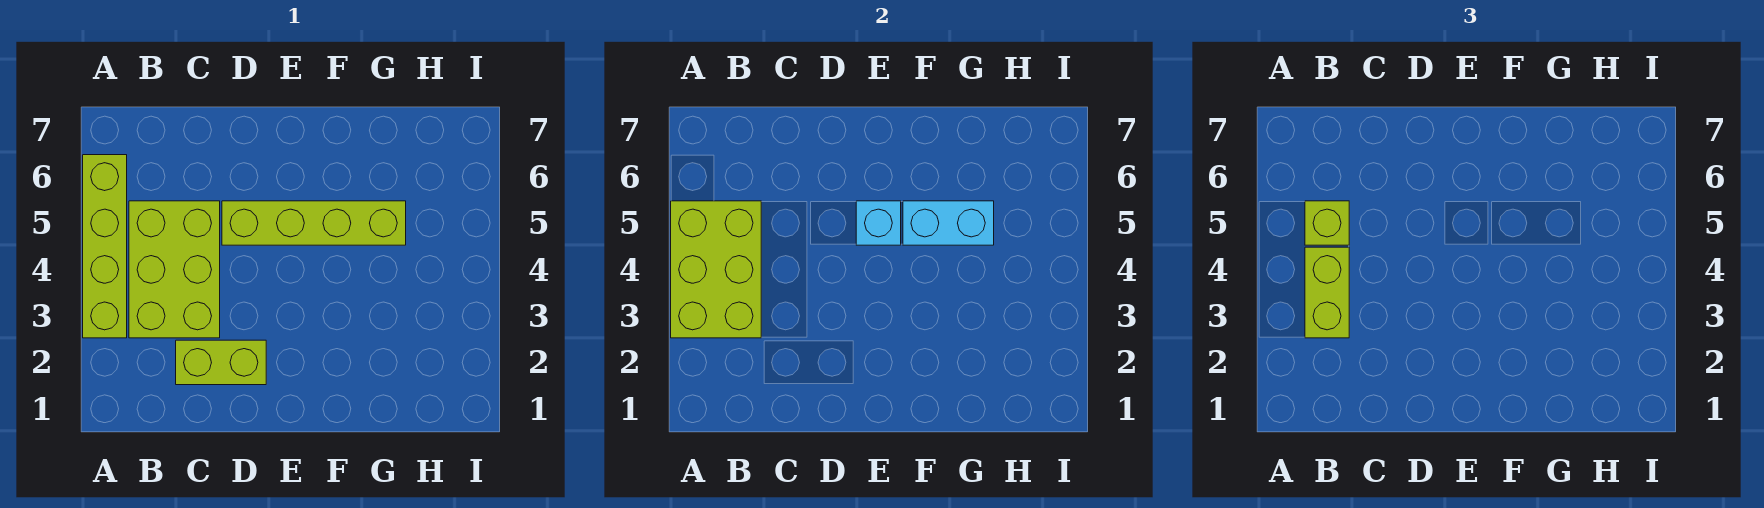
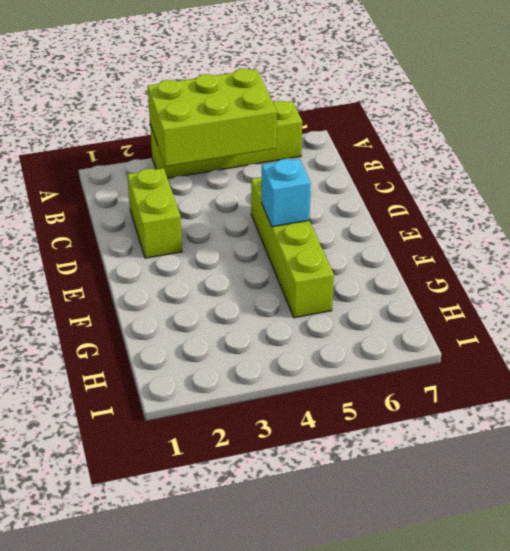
none -> lime brick B3:C5 level 1
none -> cyan brick F5:G5 level 2

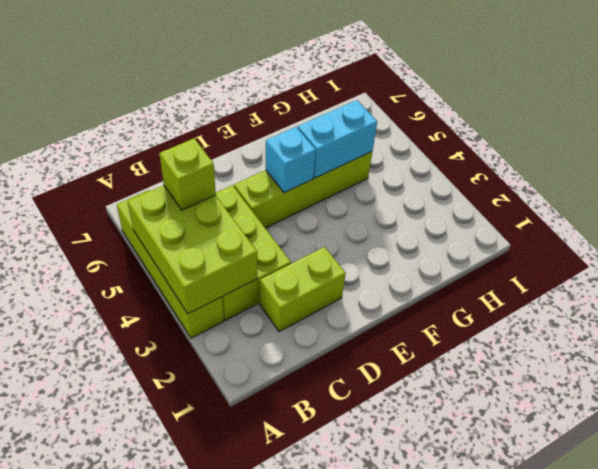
none -> lime brick B3:B4 level 3

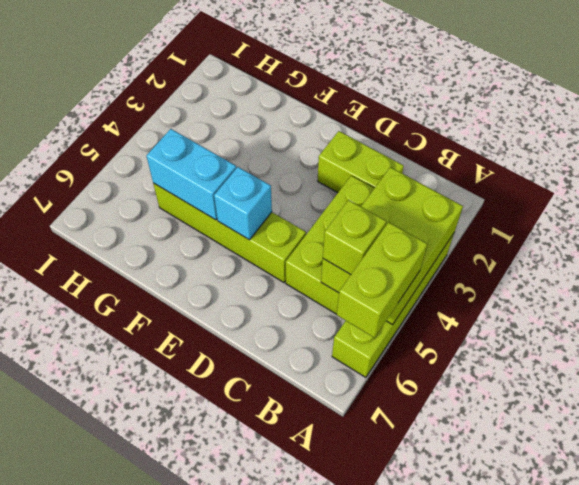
lime brick A5:A6 level 3 -> lime brick B3:B4 level 3

